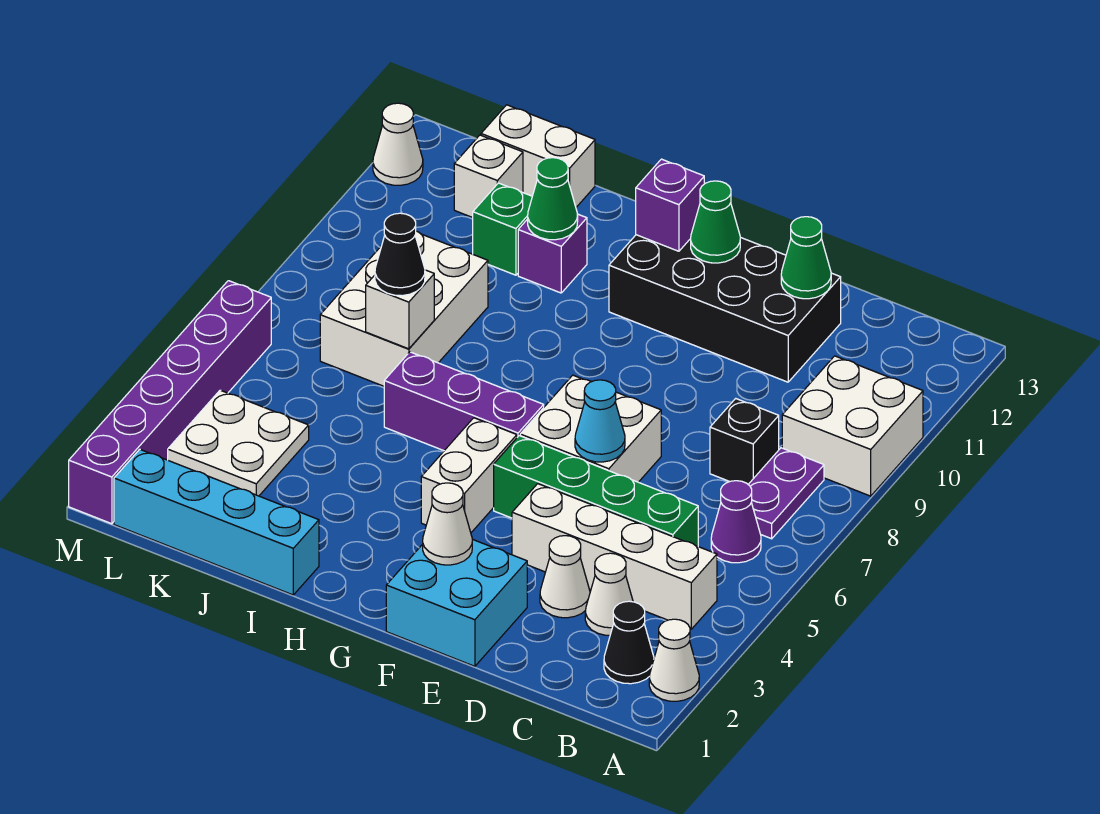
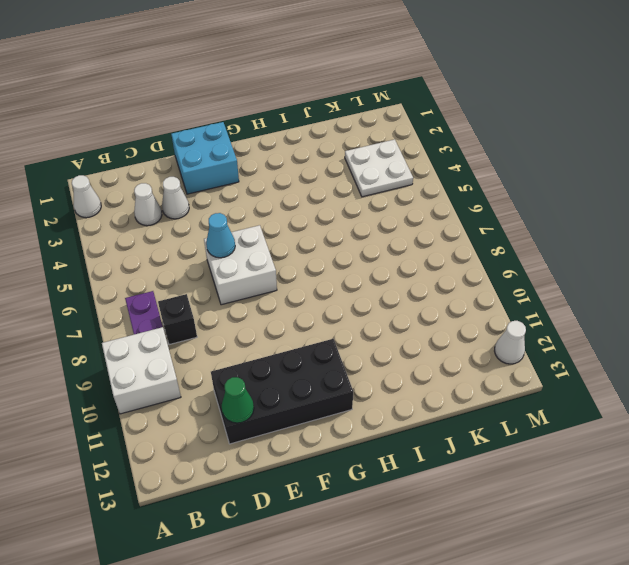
none -> black cone B2 level 1
none -> white brick B4:E4 level 1
none -> purple cone B6 level 1
none -> green brick C5:F5 level 1

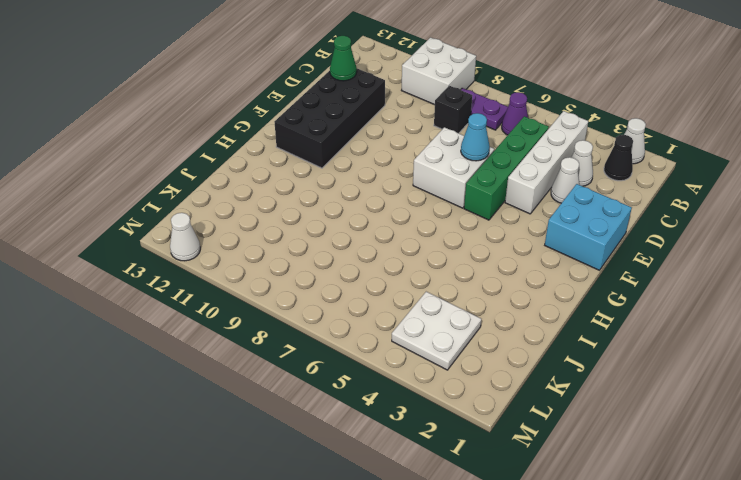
none -> white brick G4:G5 level 1
none -> purple brick G6:I6 level 1
none -> cyan brick I1:L1 level 1
none -> purple brick I11 level 1

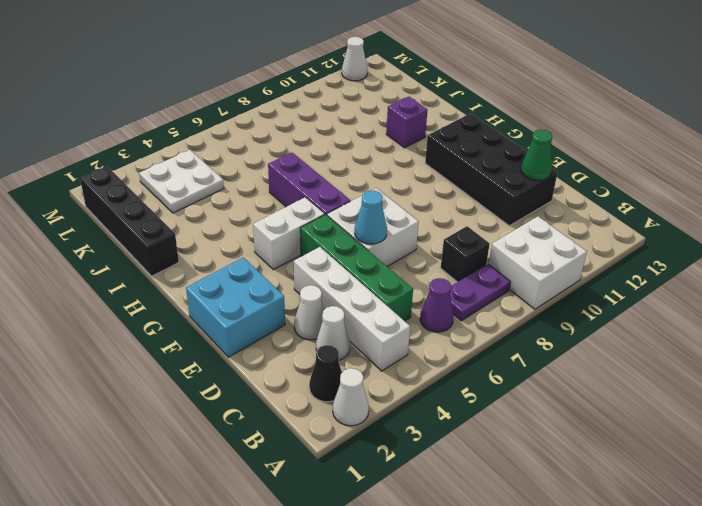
black brick I1:L1 level 1 -> cyan brick I1:L1 level 1
none -> white brick J7:K9 level 1
none -> green brick J11 level 1
none -> white brick J13:K13 level 1
none -> white brick K12 level 1

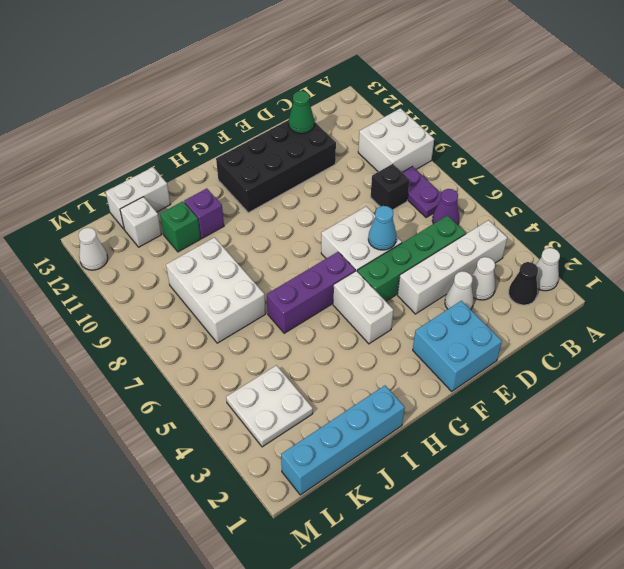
none -> purple brick M1:M6 level 1
none -> white cone F2 level 2
none -> green cone F12 level 2
none -> purple brick G12 level 2

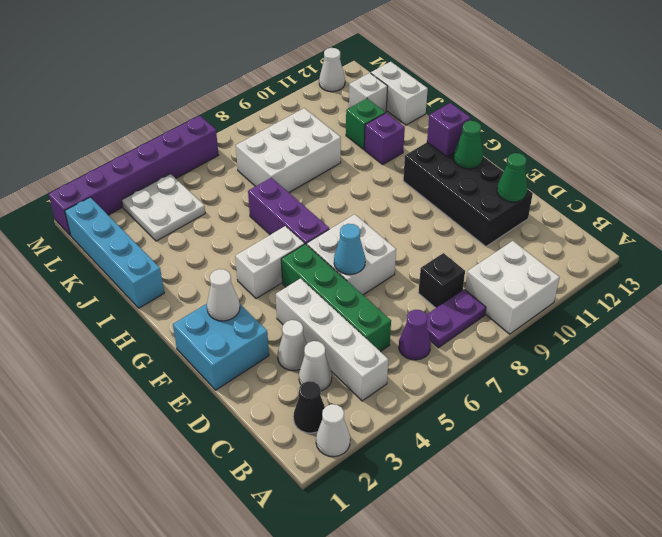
none -> green cone I11 level 2
none -> white brick J7 level 2
none -> black cone J7 level 3

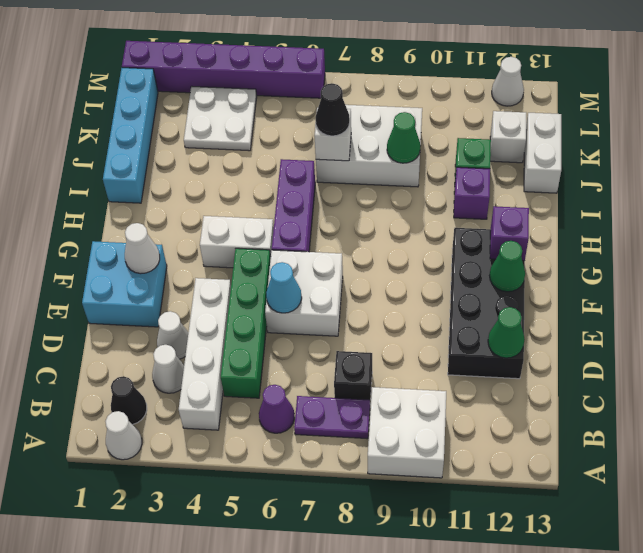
green cone J9 level 2 -> green cone I11 level 2

